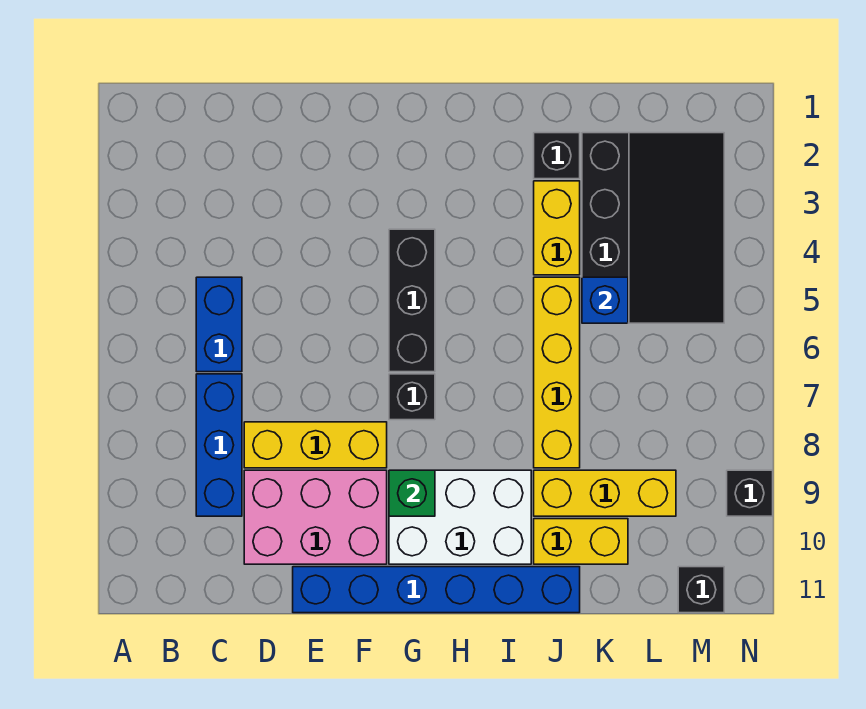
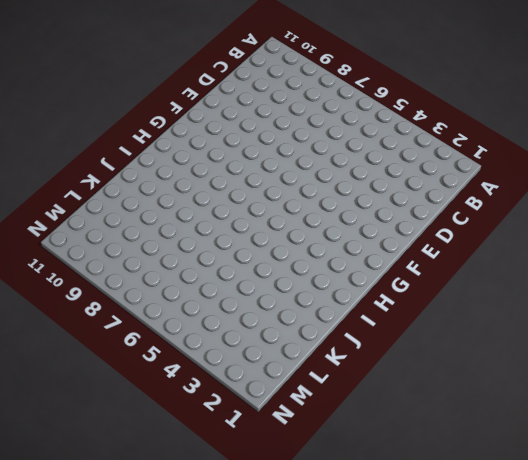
none -> blue brick C5:C6 level 1
none -> blue brick C7:C9 level 1
none -> yellow brick D8:F8 level 1

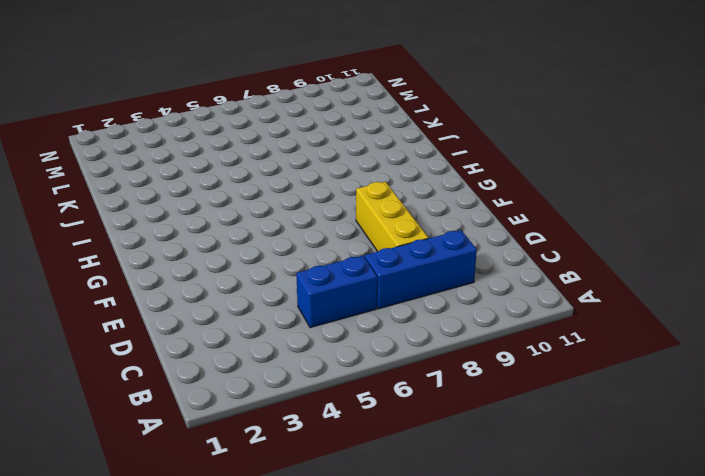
none -> pink brick D9:F10 level 1
none -> blue brick E11:J11 level 1
none -> black brick G4:G6 level 1

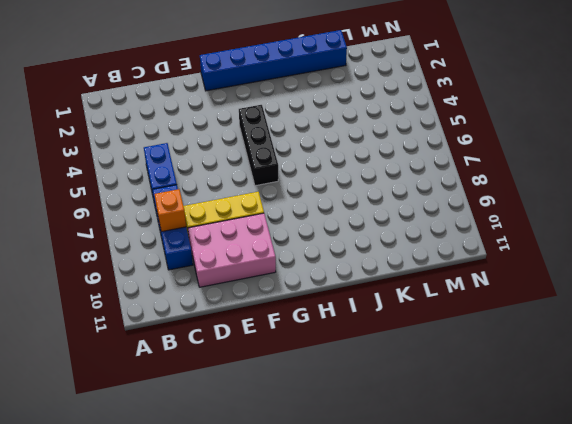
orange brick C8 level 2 -> none
blue brick F1:K1 level 1 -> blue brick E11:J11 level 1
none -> black brick G7 level 1
none -> white brick G9:I10 level 1
none -> black brick J2 level 1

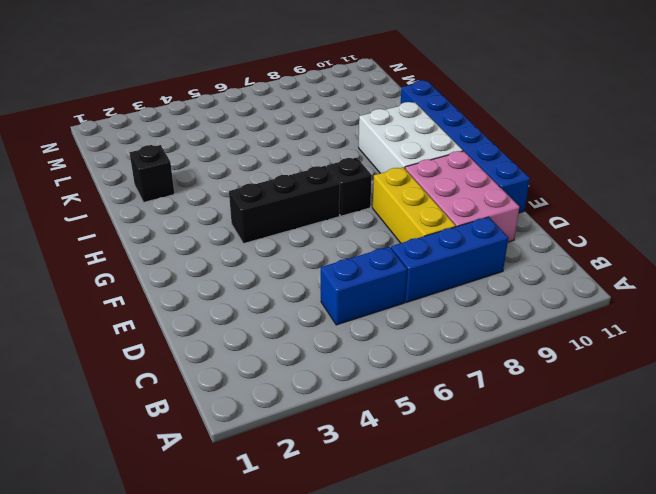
none -> yellow brick J3:J4 level 1
none -> yellow brick J5:J8 level 1
none -> yellow brick J9:L9 level 1

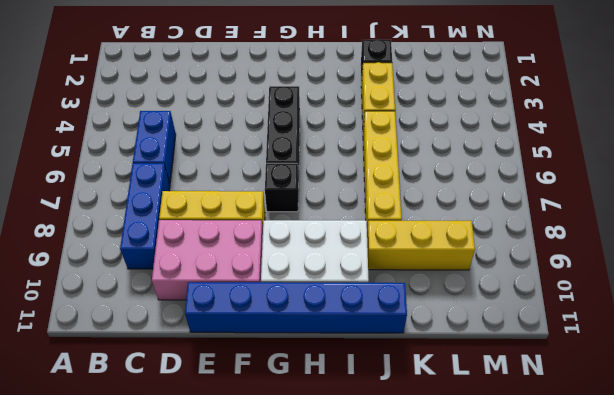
none -> yellow brick J10:K10 level 1
none -> black slope K2:M5 level 1 top K
none -> black brick M11 level 1

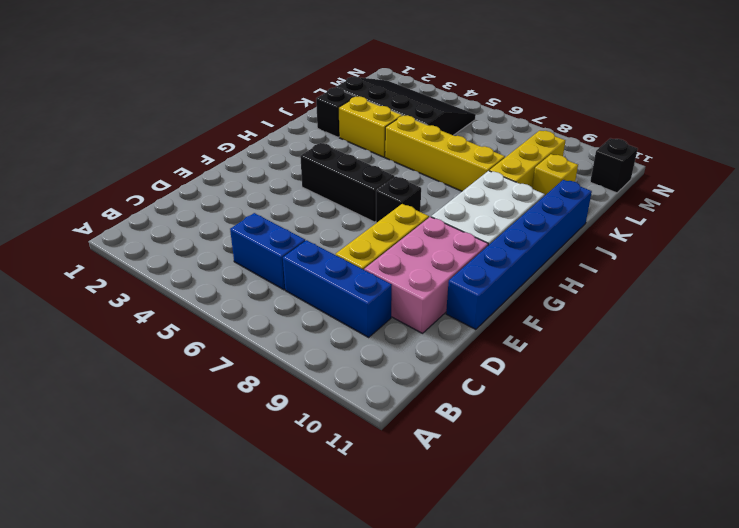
yellow brick K10 level 1 -> yellow brick J10:K10 level 1
none -> black brick N9 level 1
none -> green brick G9 level 2
none -> blue brick K5 level 2

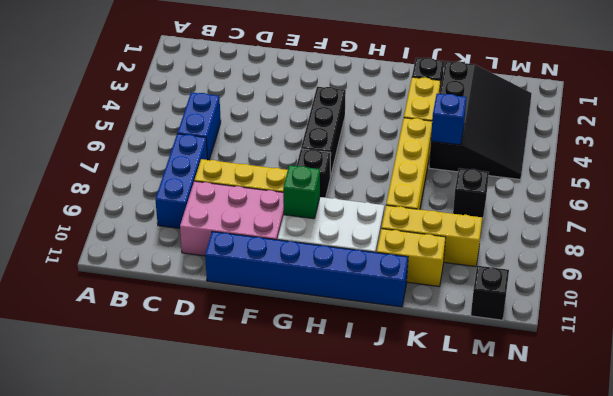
black brick L7 level 1 -> black brick N9 level 1

